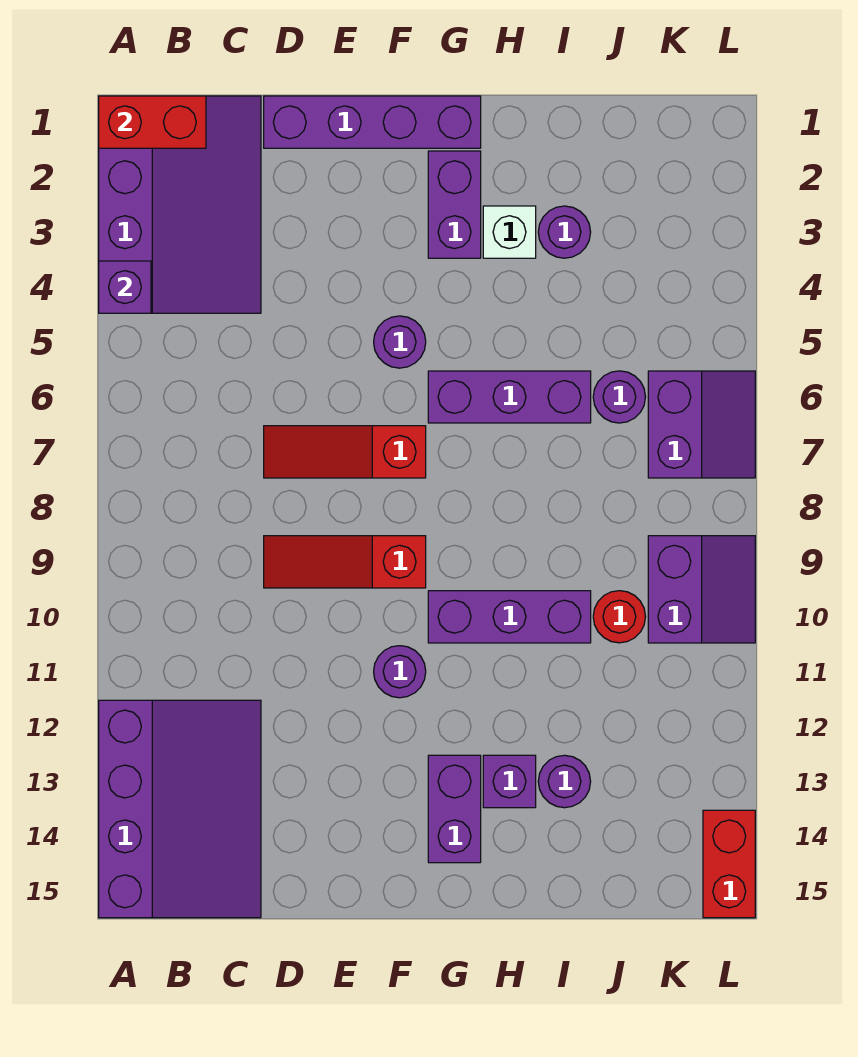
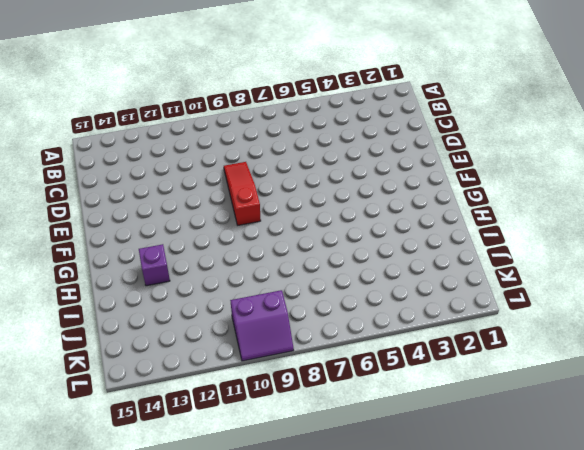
none -> purple slope A1:C4 level 1 top A
none -> purple slope A12:C15 level 1 top A
none -> purple brick D1:G1 level 1

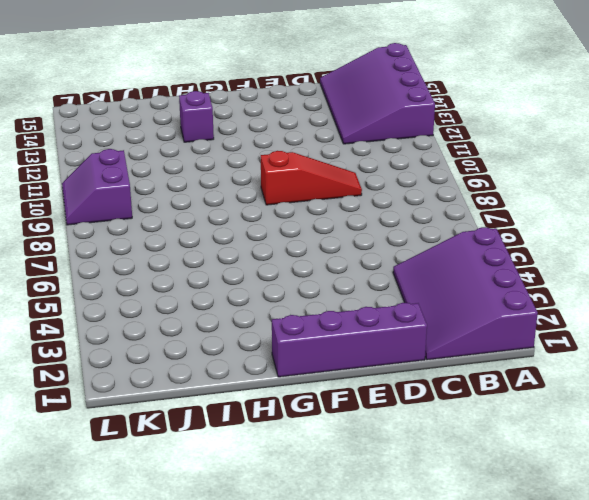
none -> red slope D7:F7 level 1 top F
none -> purple round brick F5 level 1
none -> purple round brick F11 level 1

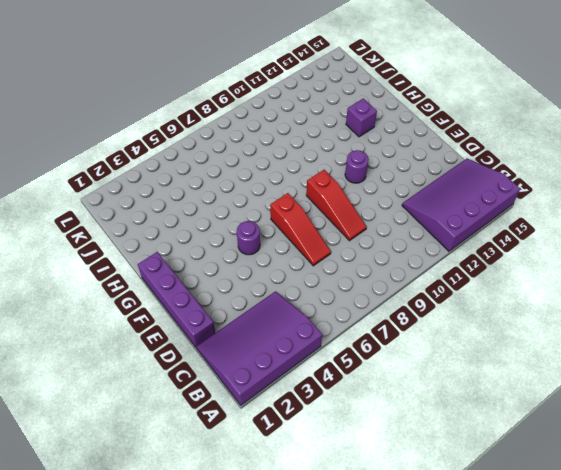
none -> purple brick G2:G3 level 1
none -> purple brick G6:I6 level 1
none -> purple brick G10:I10 level 1

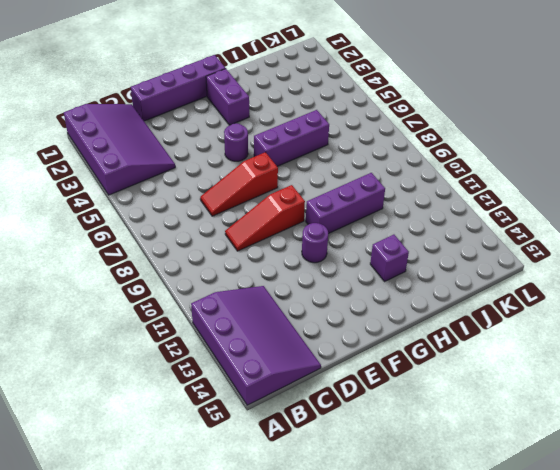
none -> purple brick G13:G14 level 1
none -> white brick H3 level 1
none -> purple round brick I3 level 1

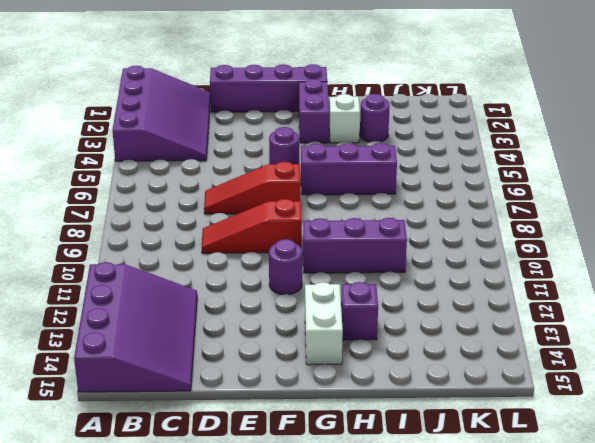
white brick G13:G14 level 1 -> purple brick G13:G14 level 1
none -> purple round brick I13 level 1
none -> purple round brick J6 level 1
none -> red round brick J10 level 1

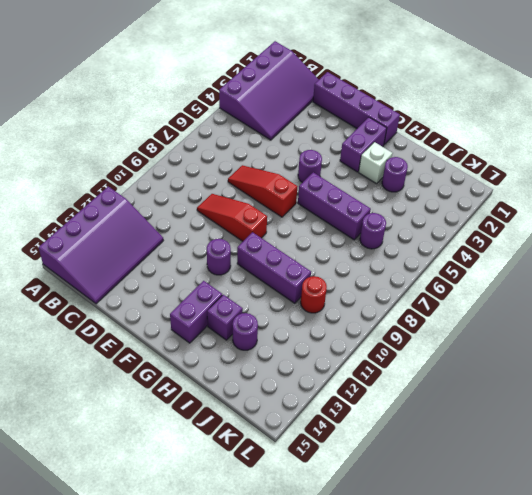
none -> purple slope K6:L7 level 1 top K
none -> purple slope K9:L10 level 1 top K
none -> red brick L14:L15 level 1

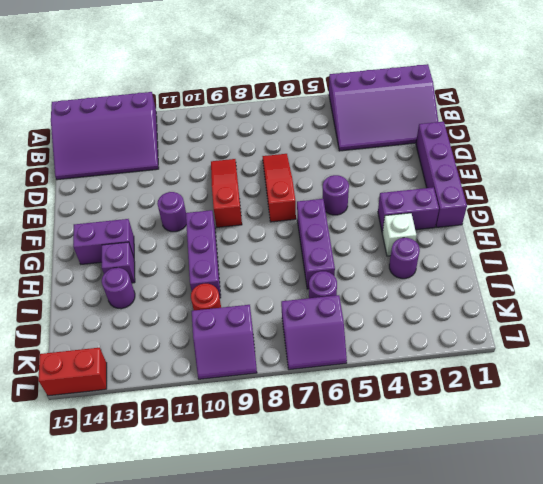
none -> red brick A1:B1 level 2
none -> purple brick A4 level 2

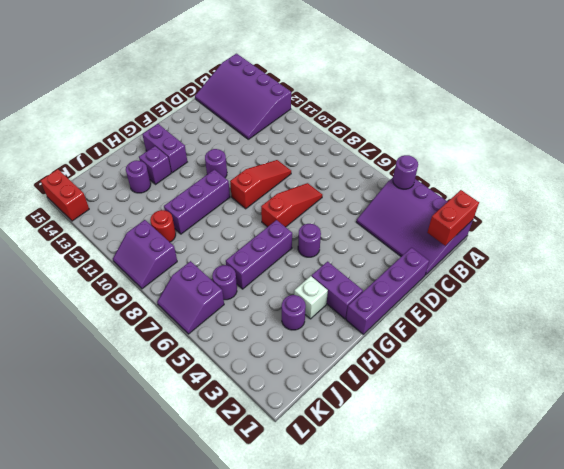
purple round brick A4 level 2 -> purple brick A4 level 2

